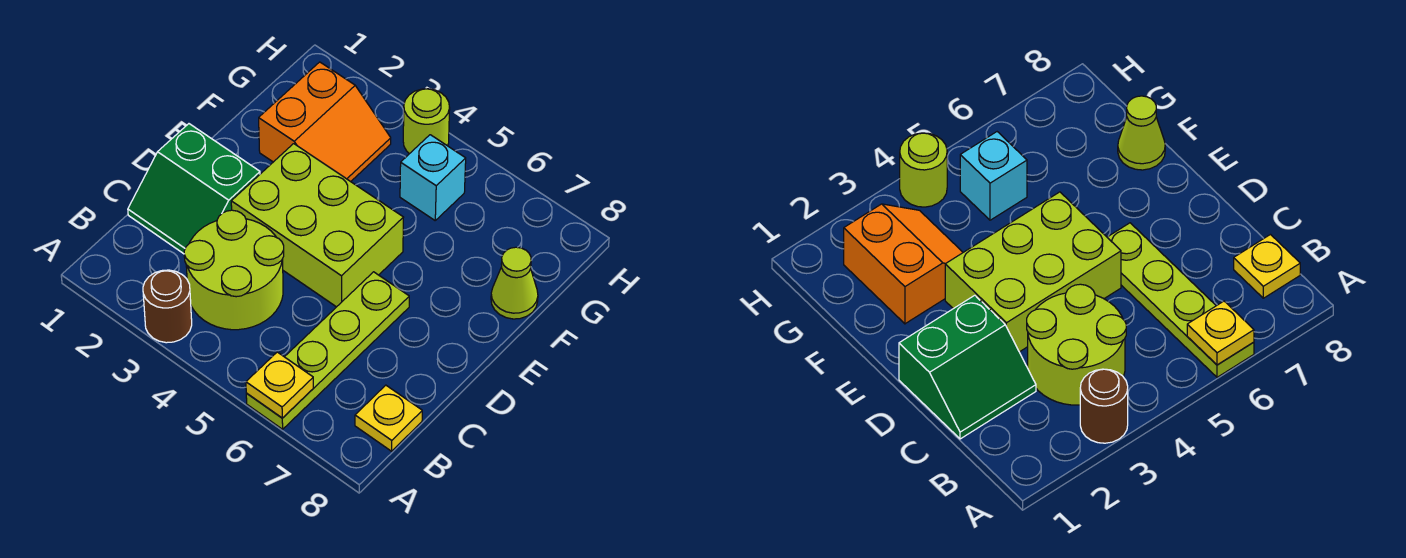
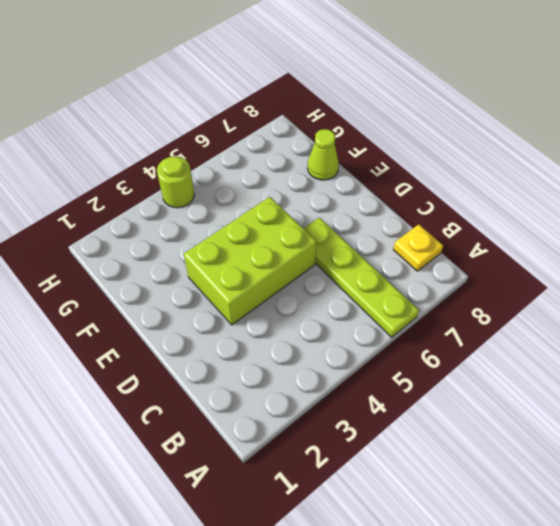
none -> brown round brick A3 level 1
none -> lime round brick B3:C4 level 1

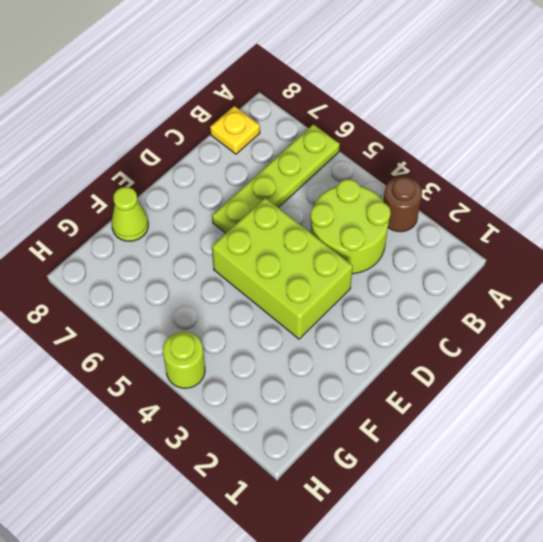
none -> green slope C1:D2 level 1 top D
none -> orange slope F2:G3 level 1 top 2

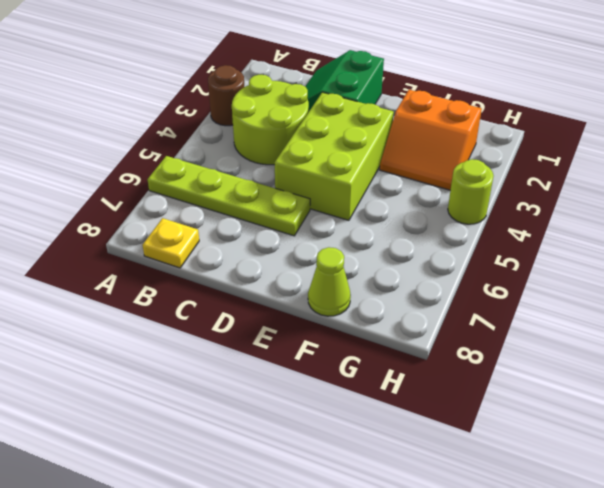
none -> cyan brick G5 level 1
none -> yellow plate A6 level 2

